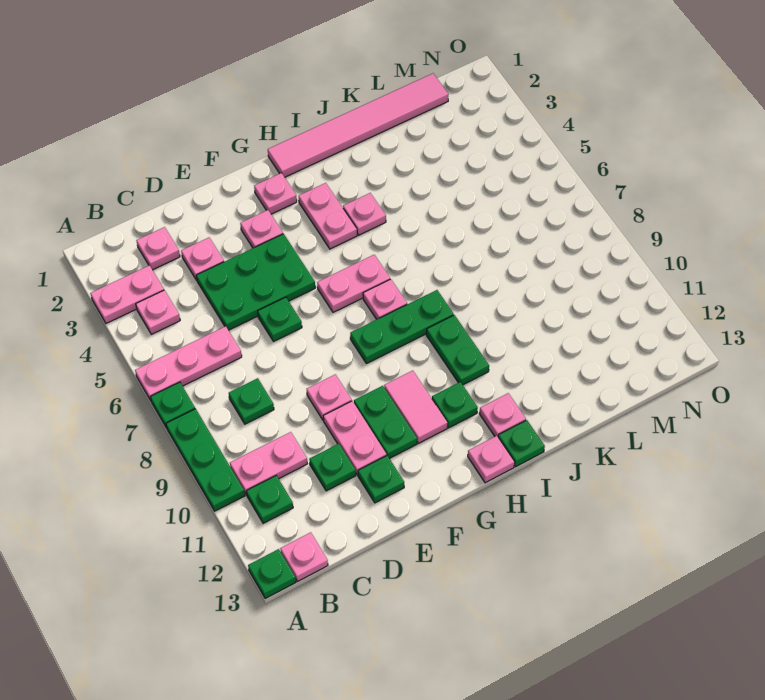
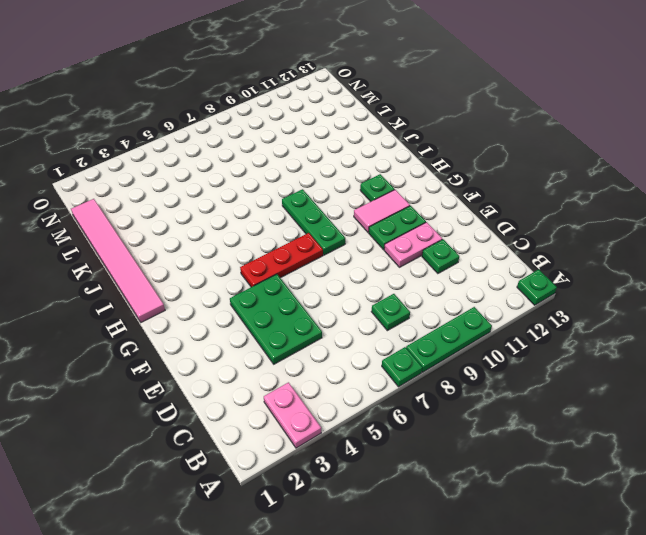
red plate G5:G7 level 1 -> pink plate G6:H6 level 1
none -> pink plate A6:C6 level 1
none -> pink plate B4 level 1
none -> pink plate B10:C10 level 1
none -> green plate B11 level 1

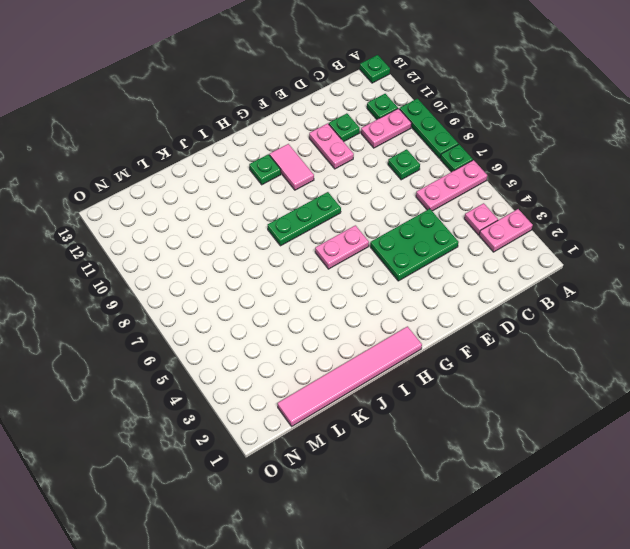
none -> pink plate B13 level 1
none -> pink plate C2 level 1
none -> pink plate D3 level 1
none -> green plate E6 level 1

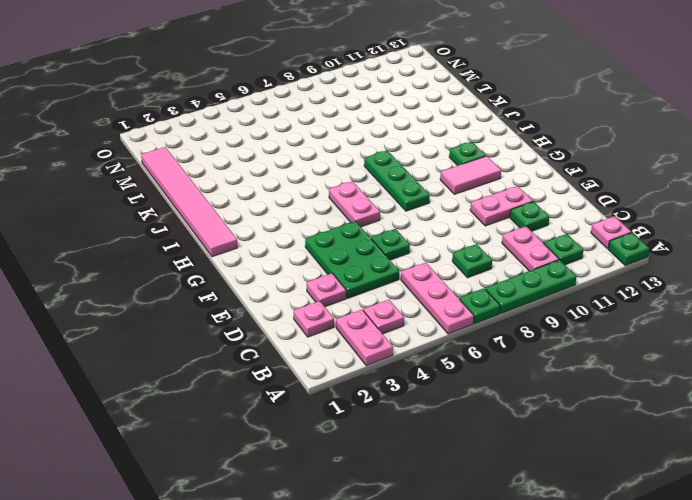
none -> pink plate E9 level 1
none -> green plate E12 level 1
none -> pink plate F3 level 1
none -> green plate F10:F11 level 1

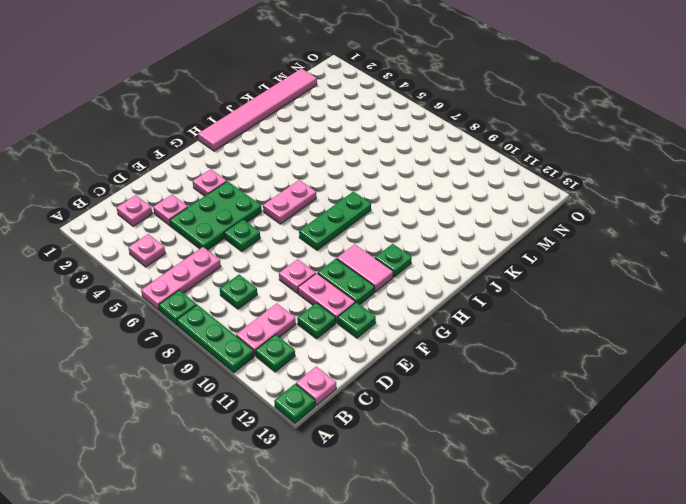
none -> pink plate A3:B3 level 1
none -> pink plate G2 level 1
none -> pink plate H3:H4 level 1
none -> pink plate H7 level 1

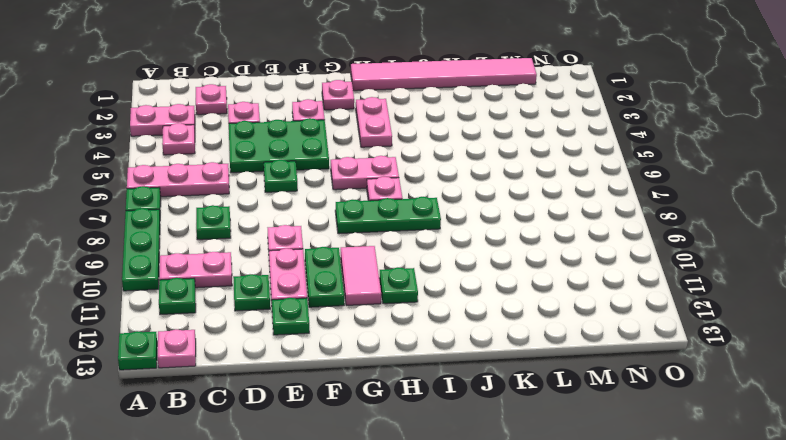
none -> pink plate H13 level 1
none -> pink plate I4 level 1
none -> green plate I9:I10 level 1
none -> pink plate I12 level 1

